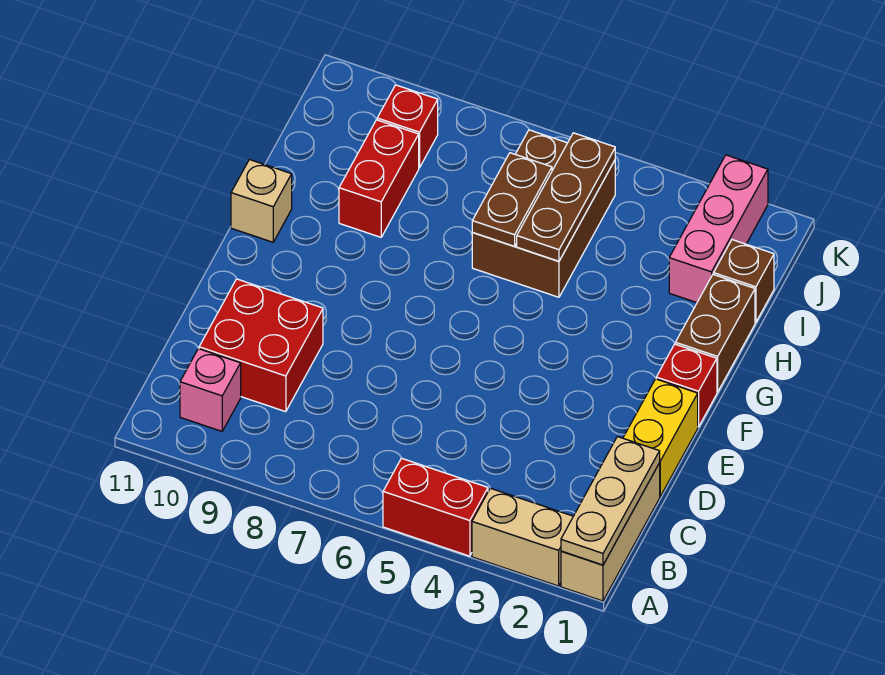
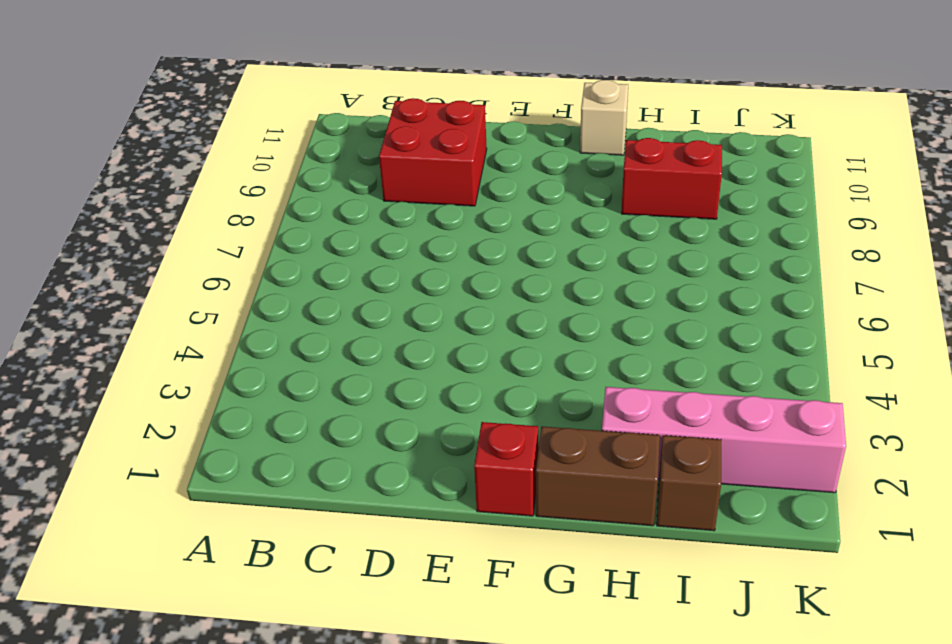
pink brick H2:K2 level 1 -> pink brick I2:K2 level 1
none -> tan brick A1:C1 level 1
none -> tan brick A2:A3 level 1
none -> red brick A4:A5 level 1

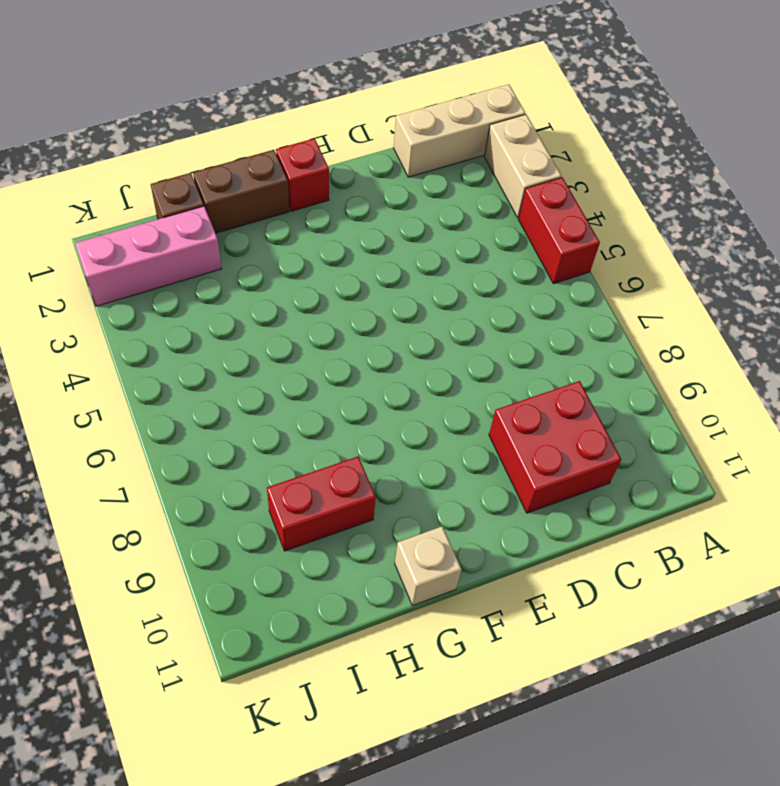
none -> pink brick B10 level 1
none -> yellow brick D1:E1 level 1
none -> brown brick H5:J6 level 1

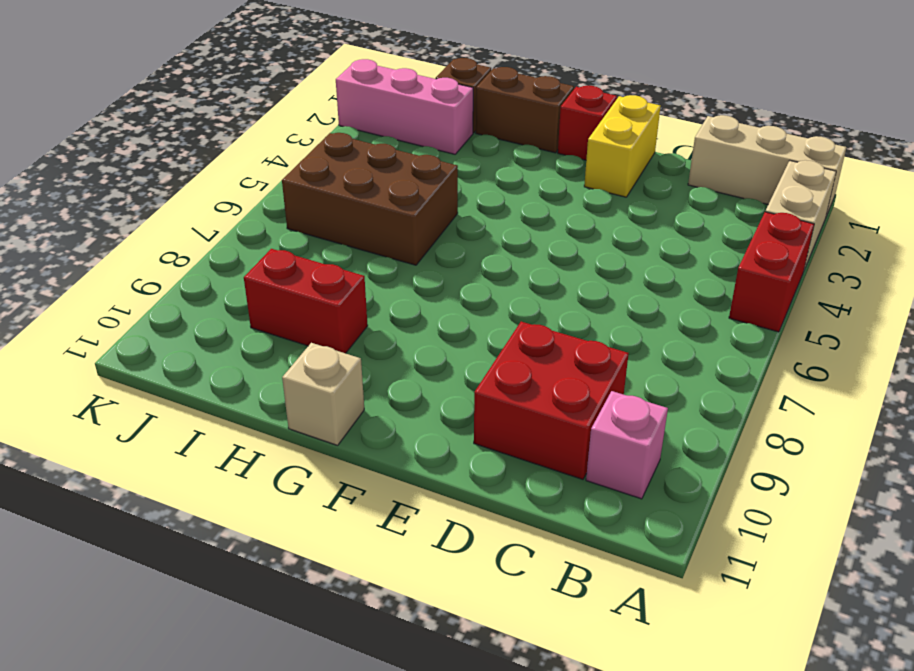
yellow brick E1:E2 level 1 -> yellow brick D1:E1 level 1
none -> red brick J9 level 1
none -> tan plate A1:C1 level 2
none -> brown plate H5:J5 level 2

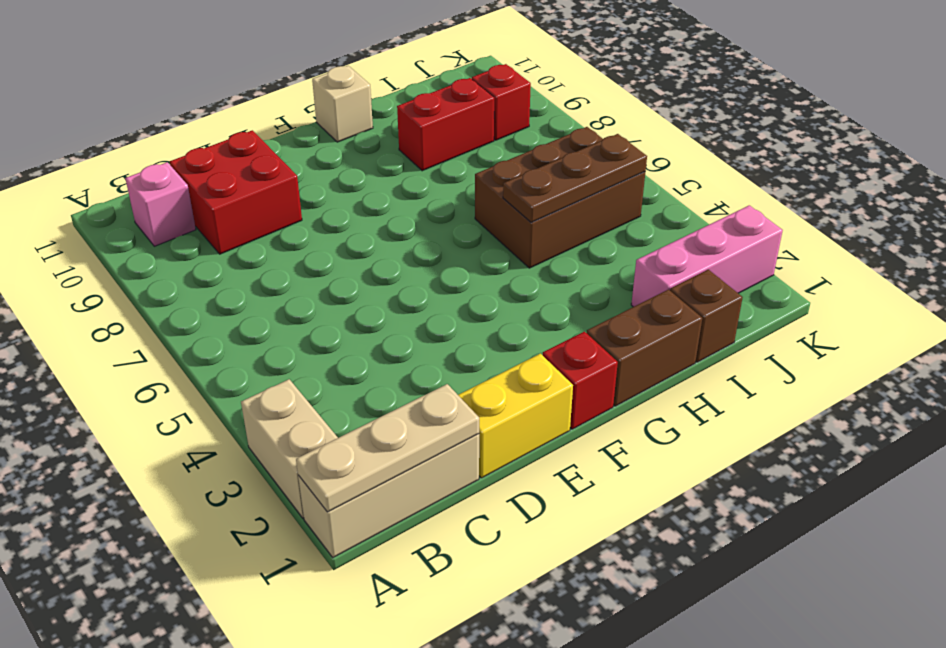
none -> red brick A4:A5 level 1
none -> brown plate H6:I6 level 2

